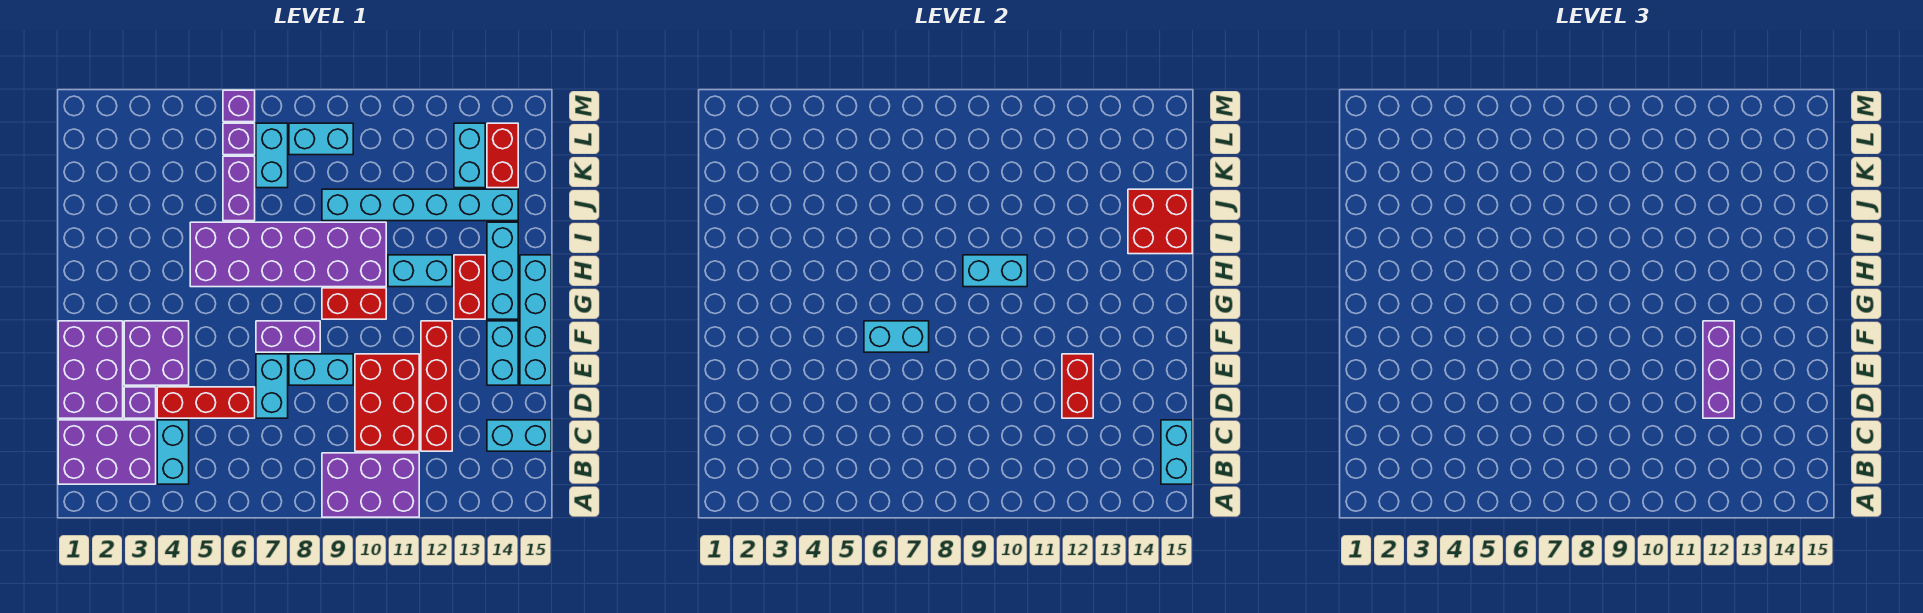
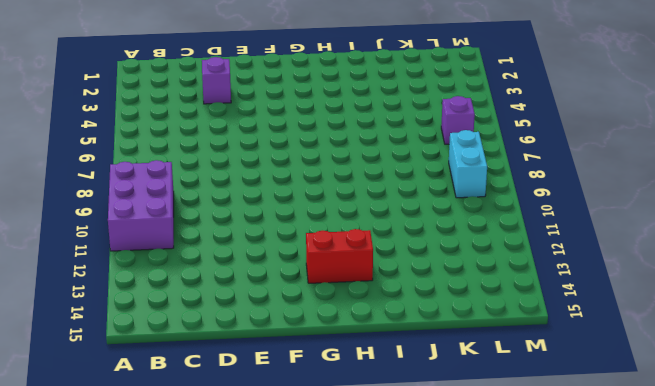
none -> purple brick B1:C3 level 1
none -> cyan brick B4:C4 level 1
none -> red brick C10:E11 level 1
none -> red brick C12:F12 level 1

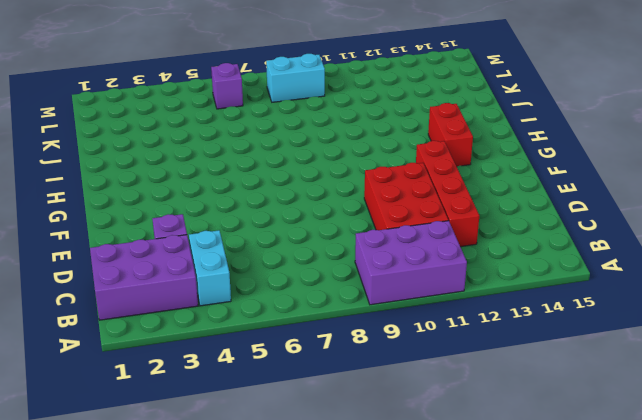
none -> cyan brick C14:C15 level 1
none -> purple brick D1:F2 level 1
none -> red brick D4:D6 level 1
none -> cyan brick D7:E7 level 1

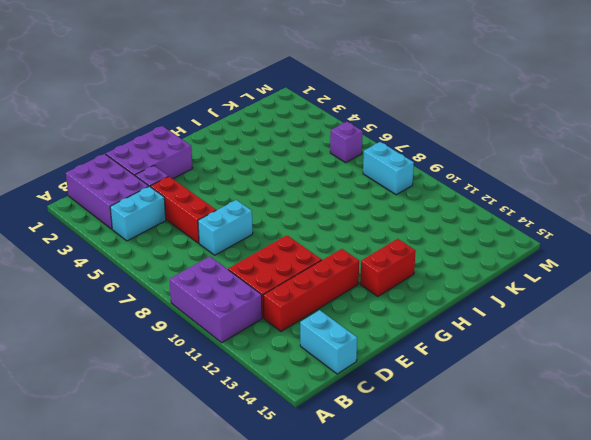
none -> purple brick E3:F4 level 1
none -> cyan brick E8:E9 level 1
none -> cyan brick E14:F14 level 1
none -> cyan brick E15:H15 level 1

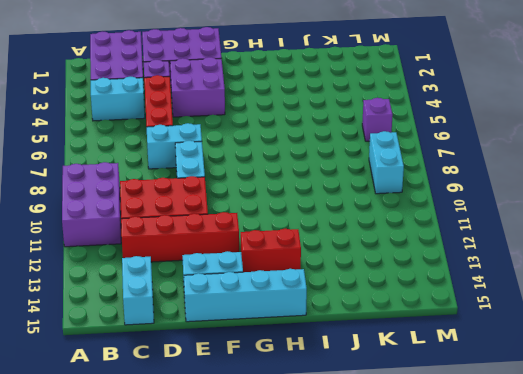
none -> purple brick F7:F8 level 1
none -> red brick G9:G10 level 1
none -> cyan brick G14:I14 level 1
none -> purple brick H5:I10 level 1

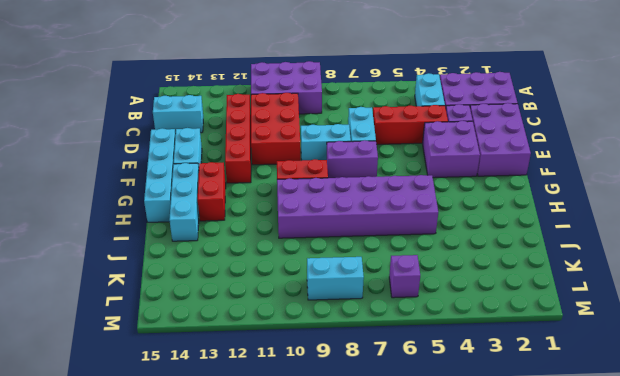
none -> cyan brick H11:H12 level 1
none -> purple brick J6:K6 level 1
none -> cyan brick J9:J14 level 1
none -> cyan brick K7:L7 level 1

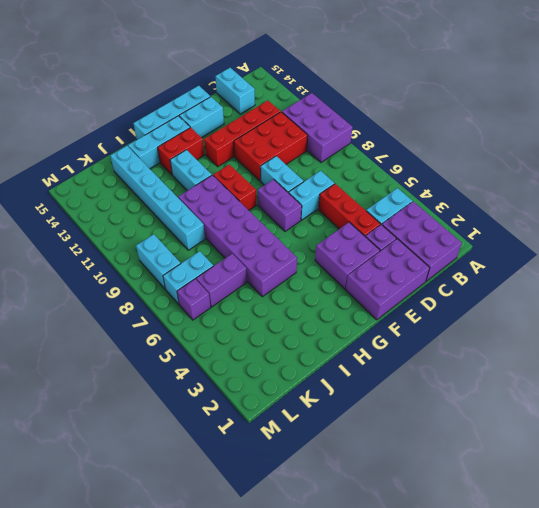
none -> cyan brick K13:L13 level 1
none -> red brick K14:L14 level 1
none -> purple brick M6 level 1
none -> cyan brick B15:C15 level 2

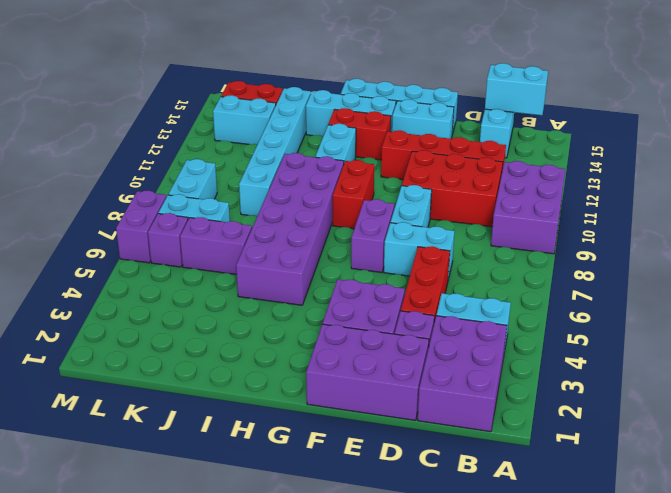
purple brick M6:M7 level 1 -> purple brick M6 level 1
none -> red brick D12:E12 level 2
none -> cyan brick F6:F7 level 2
none -> cyan brick H9:H10 level 2
none -> red brick I14:J15 level 2

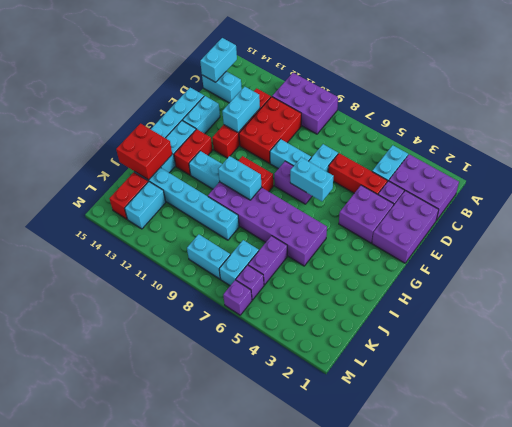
cyan brick D12:E12 level 2 -> red brick D12:E12 level 2
none -> purple brick D12:F12 level 3

